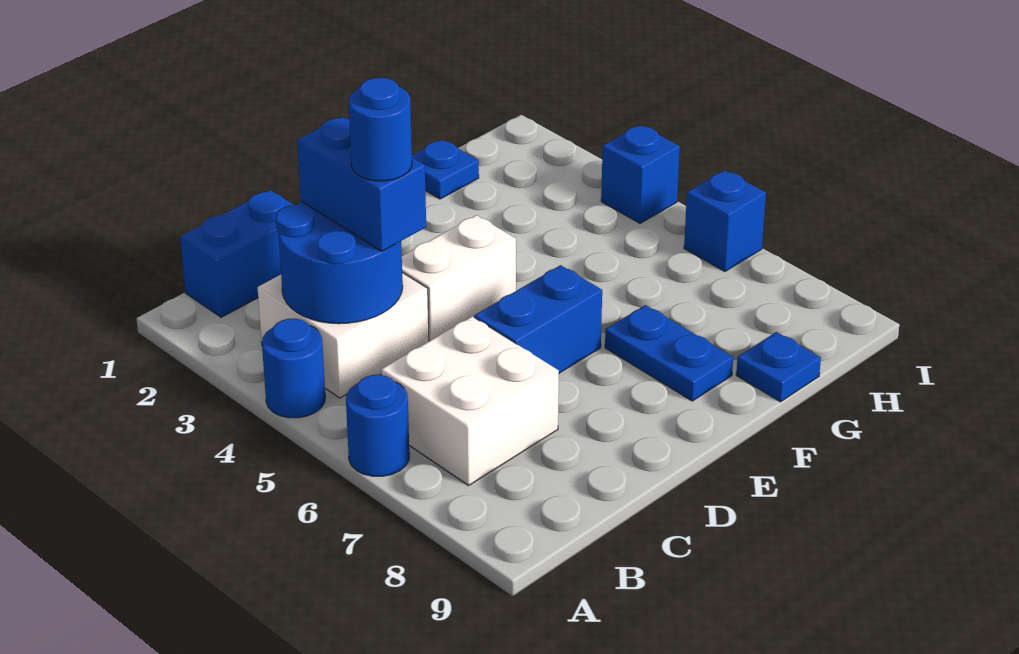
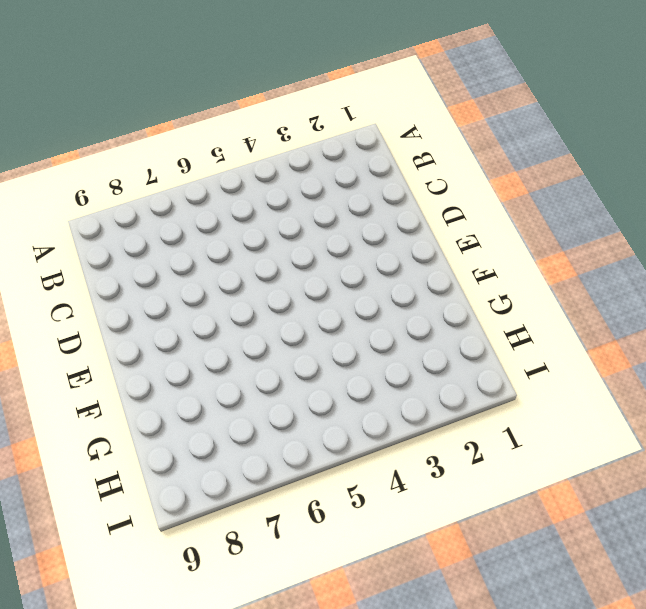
none -> blue round brick A4 level 1
none -> blue round brick A6 level 1
none -> blue brick B1:C1 level 1

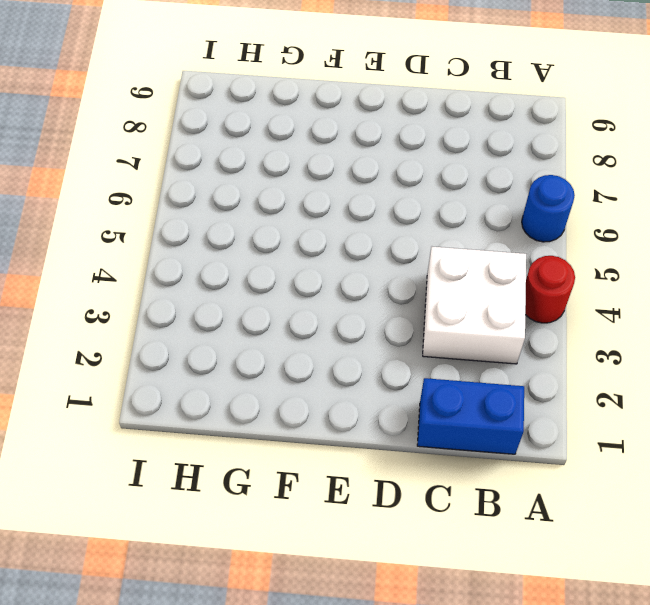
red round brick A4 level 1 -> blue round brick A4 level 1
none -> white brick B6:C7 level 1
none -> white brick D4:E4 level 1
none -> blue brick D6:E6 level 1

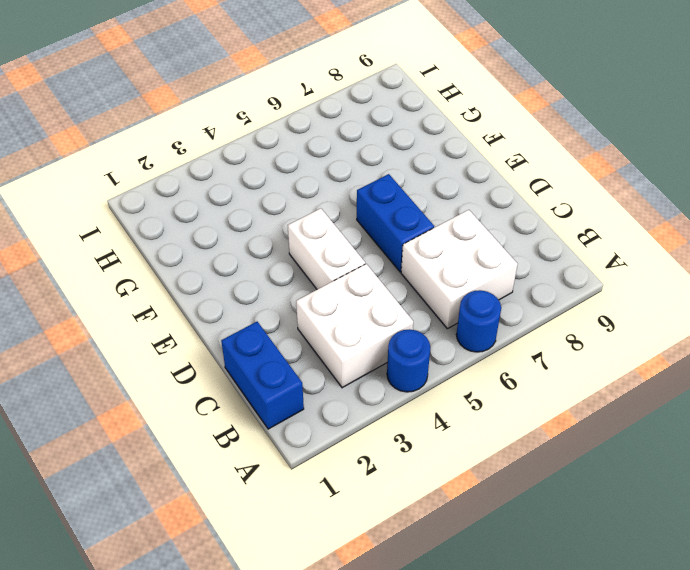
none -> blue plate F7:F8 level 1
none -> blue plate G1 level 1
none -> blue plate G9 level 1

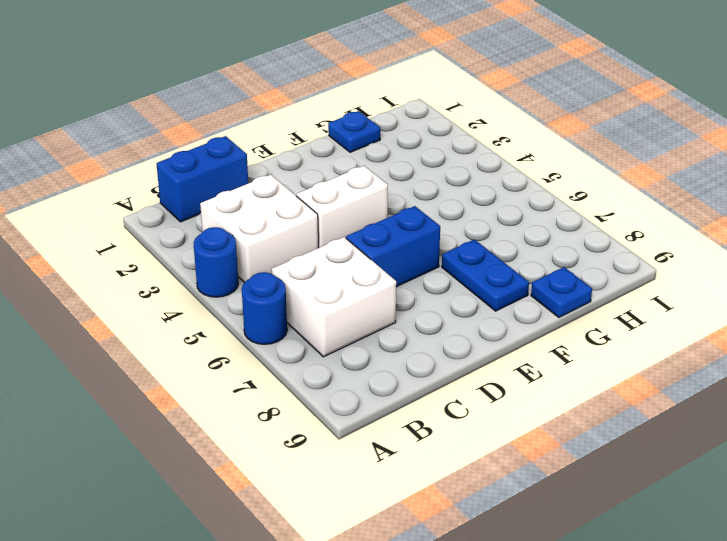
none -> blue brick I4 level 1
none -> blue brick I6 level 1
none -> blue round brick B3:C4 level 2

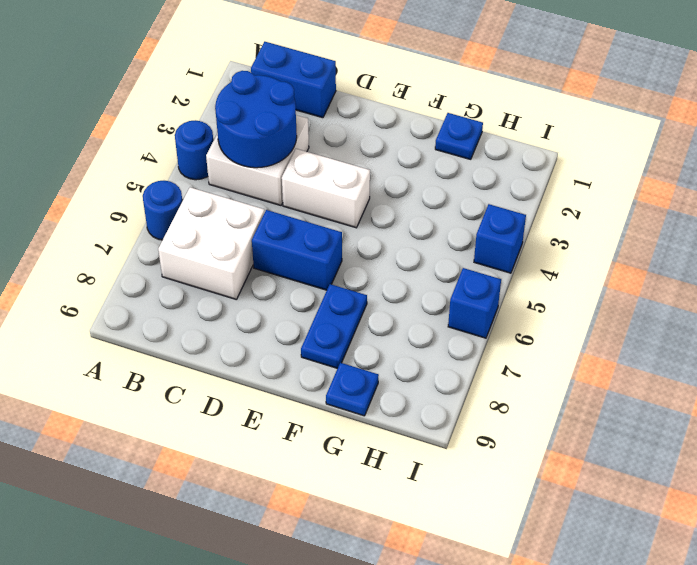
none -> blue brick C3:C4 level 3
none -> blue round brick C4 level 4

